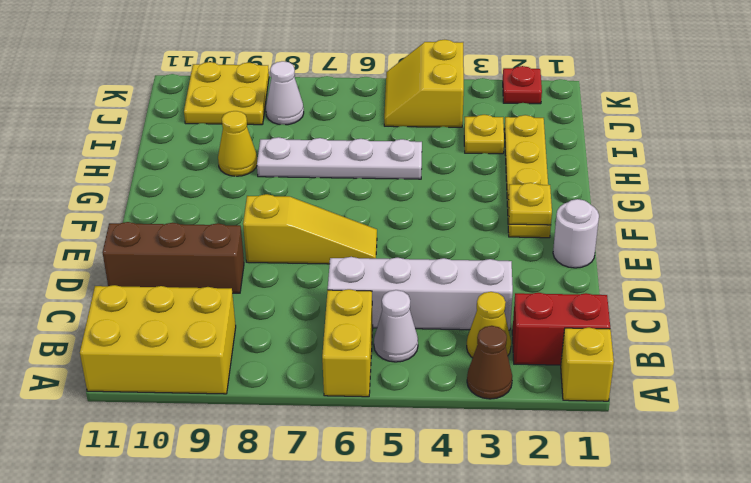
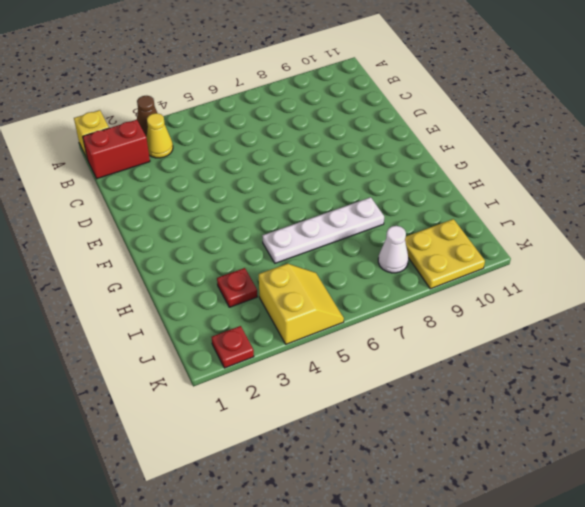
red plate I3 level 1 -> yellow plate I3 level 1
none -> yellow brick A6:B6 level 1
none -> yellow brick A9:B11 level 1
none -> white cone B5 level 1

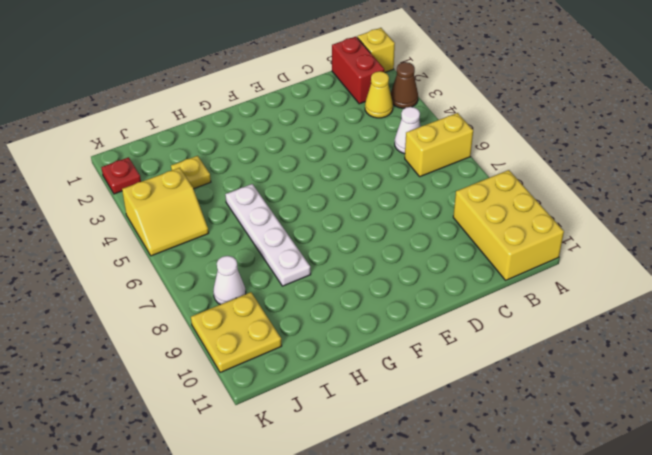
none -> white brick C3:C6 level 1
none -> brown brick D9:D11 level 1
none -> white round brick E1 level 1

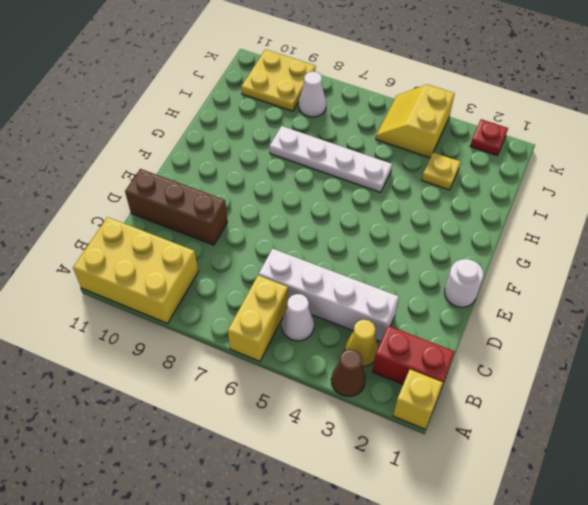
none -> yellow slope E6:E8 level 1 top 8
none -> yellow plate F2:I2 level 1
none -> yellow cone H9 level 1

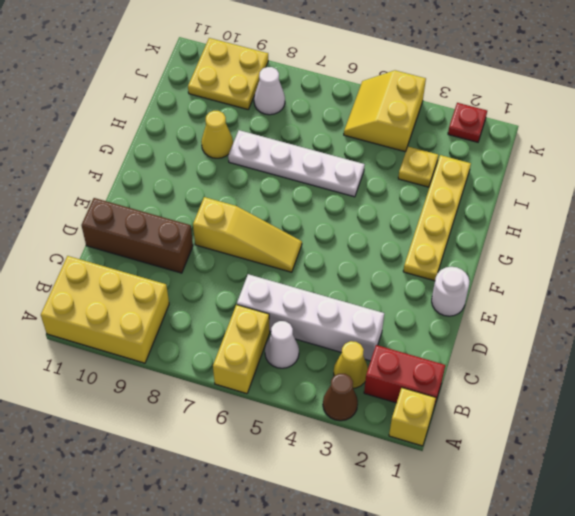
none -> yellow plate F2 level 2

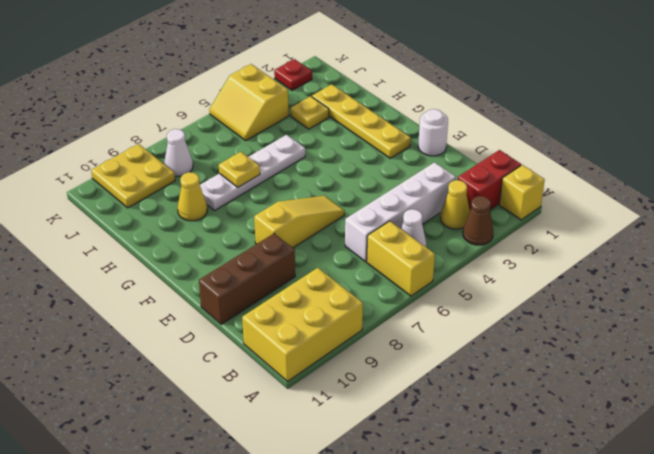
yellow plate H7 level 2 -> yellow plate F2 level 2

